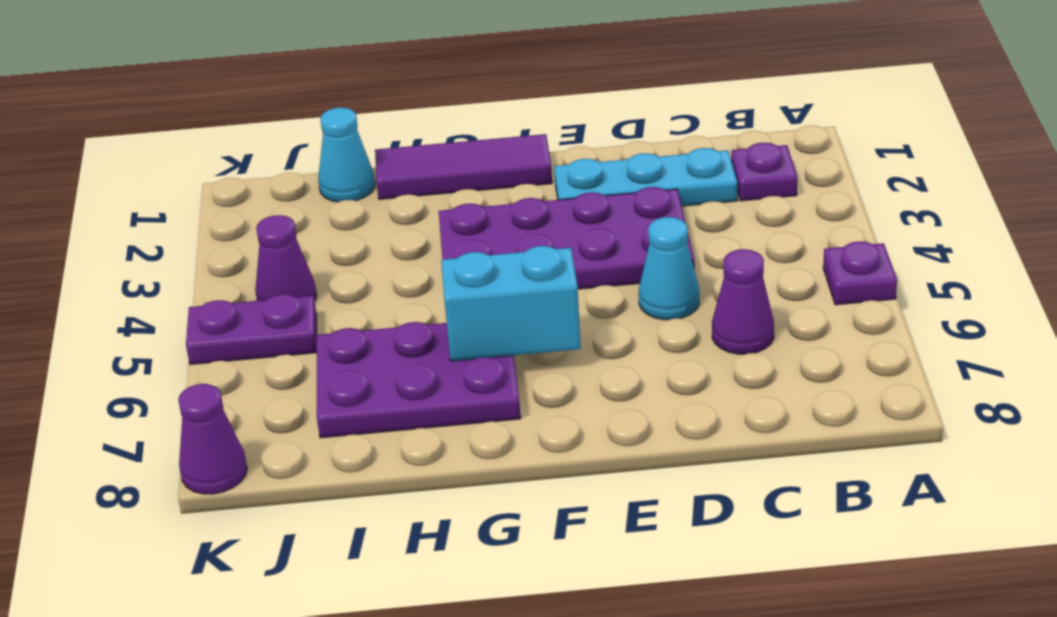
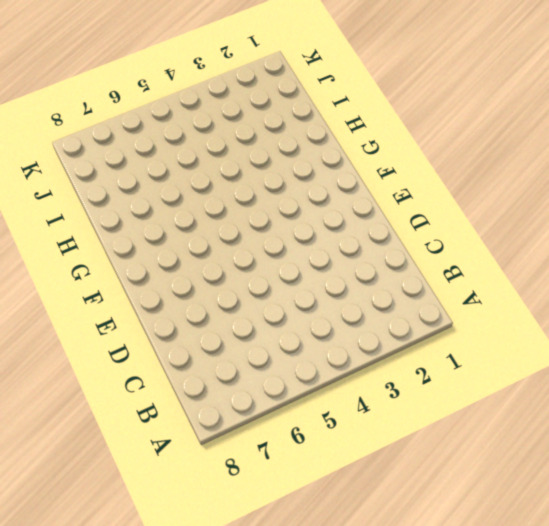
none -> purple plate A5 level 1
none -> purple plate B2 level 1
none -> cyan plate C2:E2 level 1

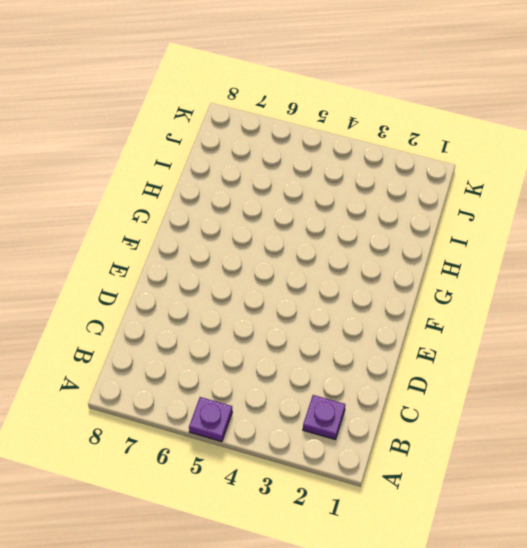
none -> cyan plate C2:E2 level 1
none -> purple cone C6 level 1
none -> purple plate D3:G4 level 1

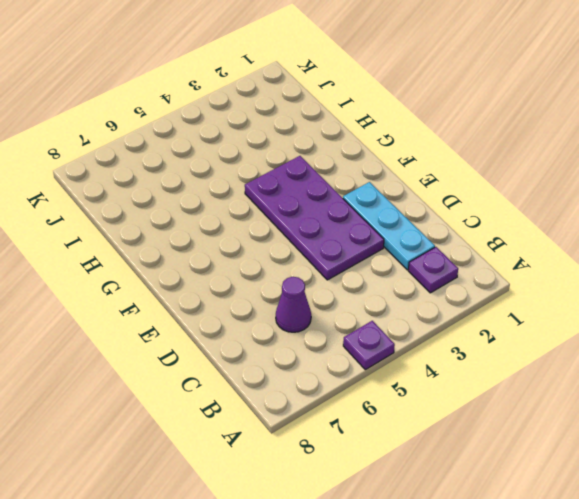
none -> cyan cone D5 level 1
none -> purple tile F1:H1 level 1
none -> purple plate G6:I7 level 1

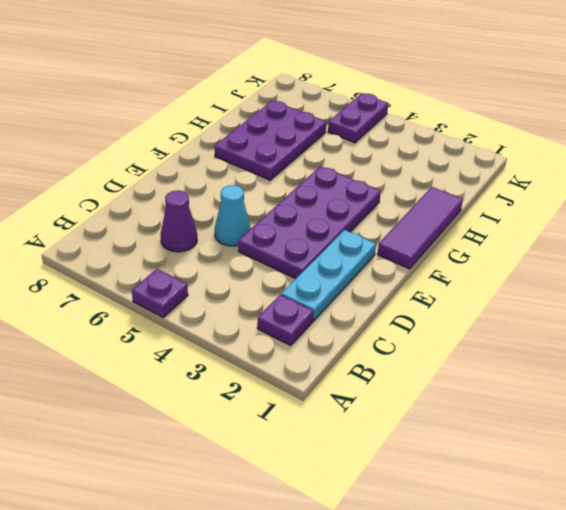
none -> cyan cone I1 level 1
none -> purple cone J4 level 1
none -> purple cone K8 level 1

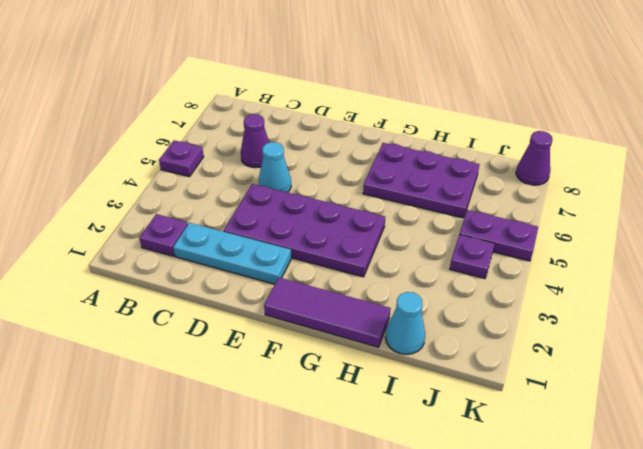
purple plate J4 level 1 -> purple cone J4 level 1
none -> cyan brick F6:G6 level 2

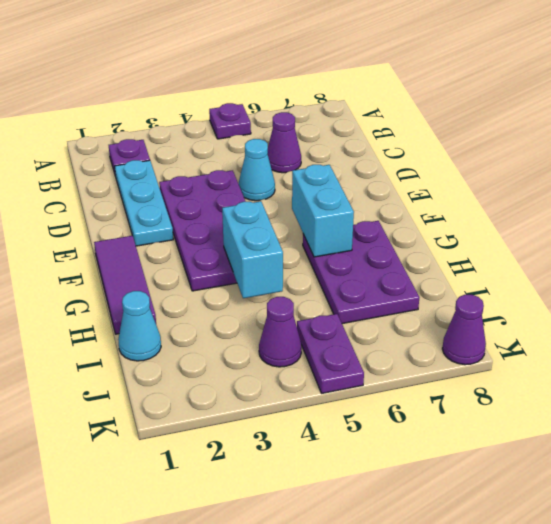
cyan brick G4:H4 level 2 -> none

